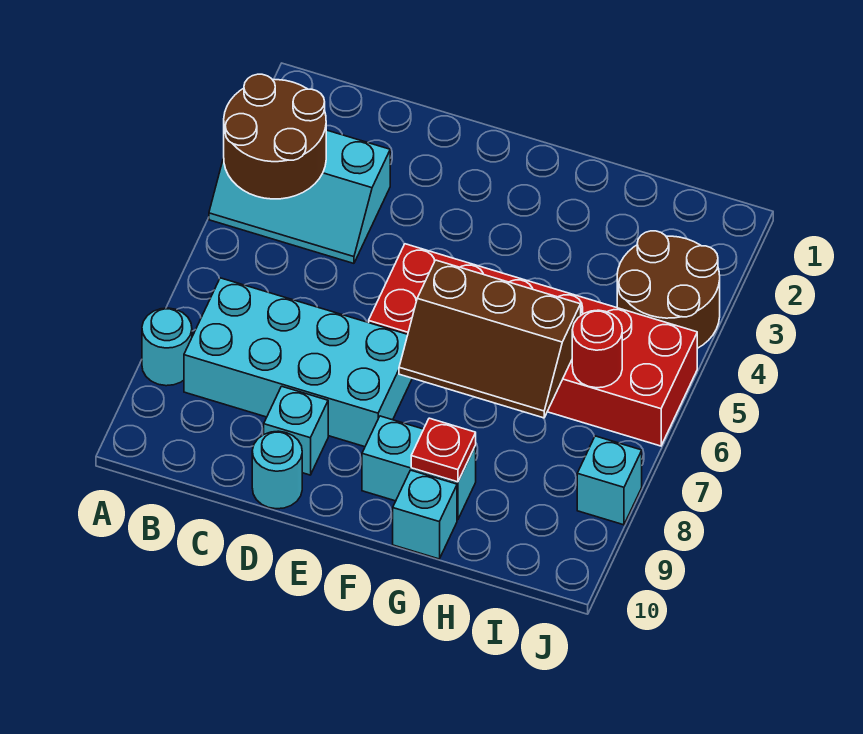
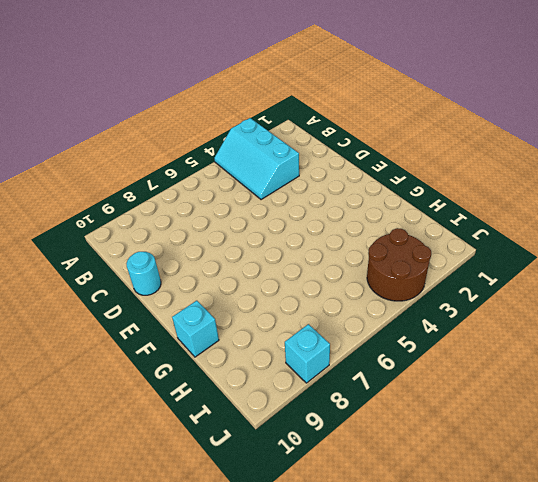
none -> cyan round brick A8 level 1
none -> cyan brick B7:E8 level 1
none -> cyan brick D9 level 1

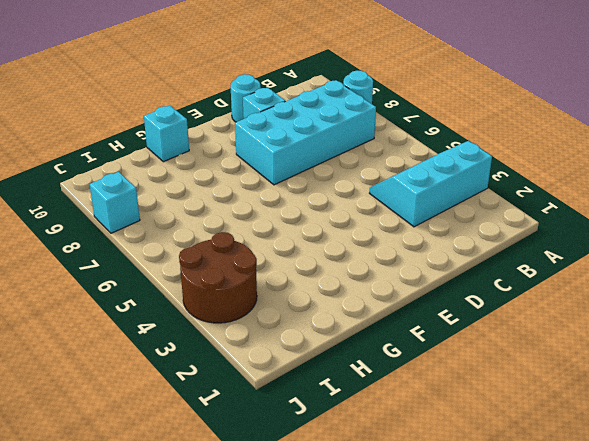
none -> red brick E5:J6 level 1
none -> cyan brick F9:G9 level 1
none -> brown round brick A3:B4 level 2

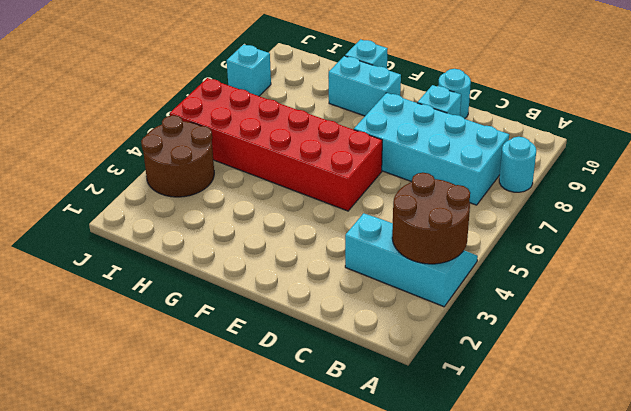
none -> brown slope F6:H7 level 2 top 6
none -> red plate G9 level 2
none -> red round brick I6 level 2

